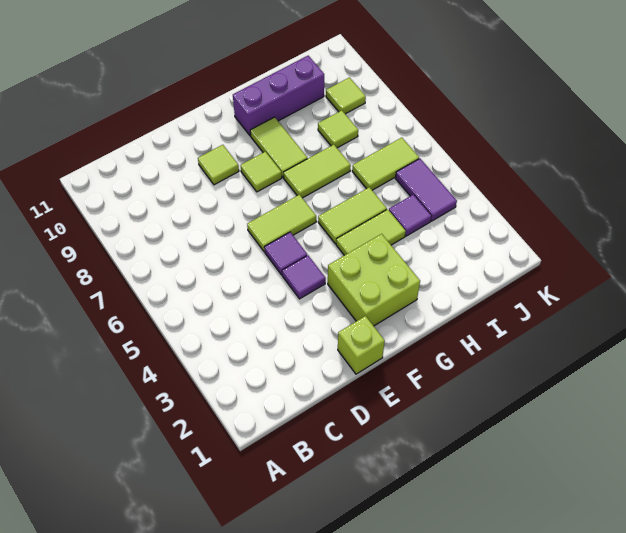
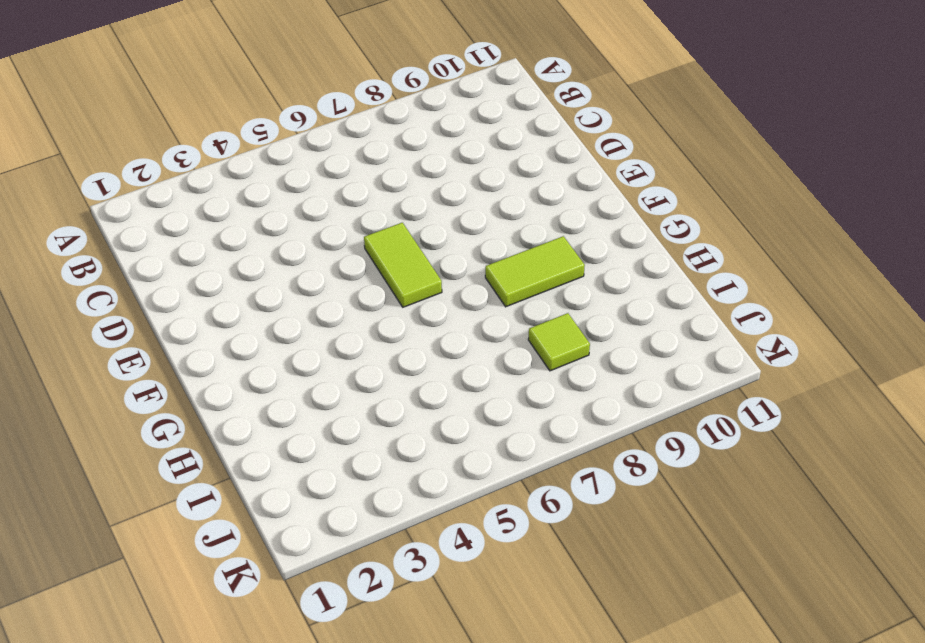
none -> lime brick E1 level 1
none -> purple tile E4 level 1
none -> purple tile E5 level 1

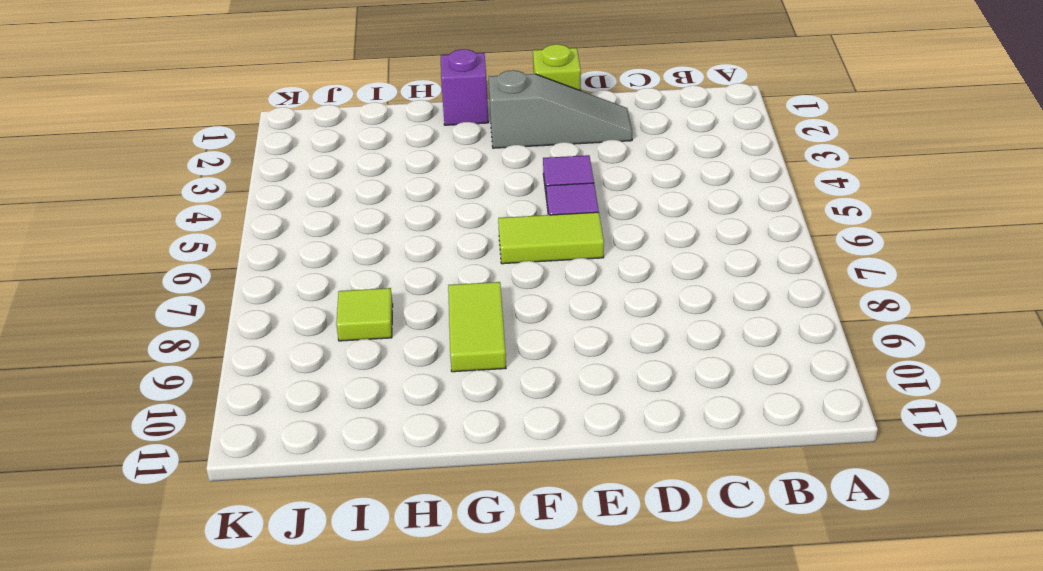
grey slope D2:F2 level 1 top F -> lime brick F2:G3 level 1
purple brick G1 level 1 -> none
none -> lime tile E9 level 1
none -> lime tile F8 level 1
none -> lime tile G4:H4 level 1

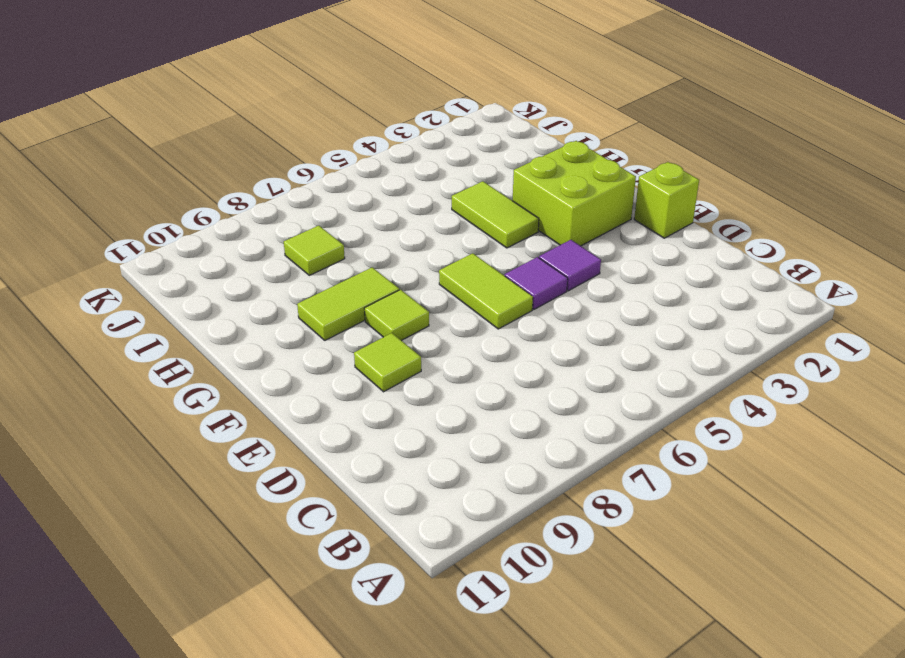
none -> lime tile G5:H5 level 1
none -> lime tile G7:H7 level 1
none -> purple brick G10:I10 level 1

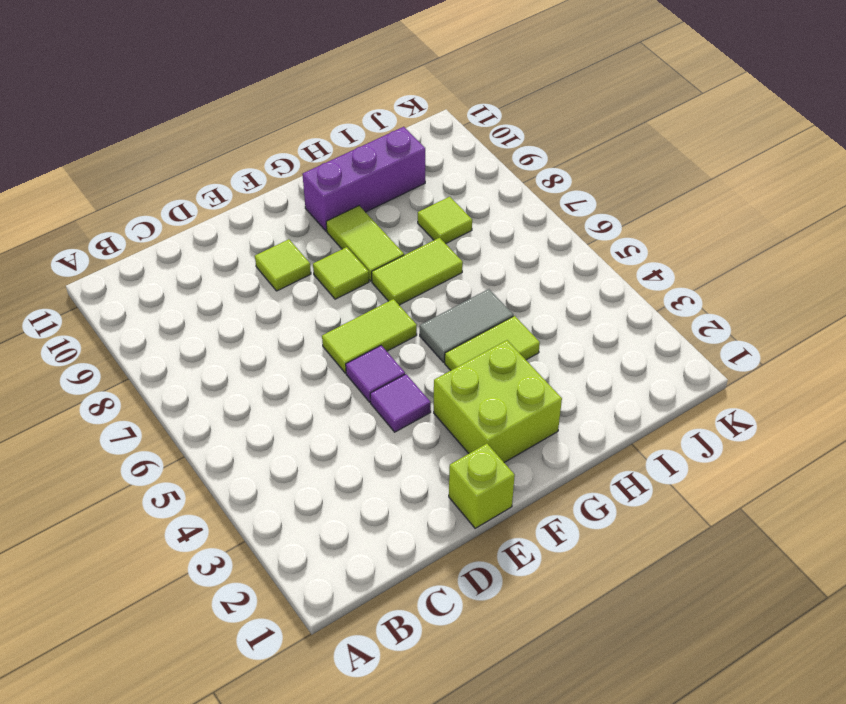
grey tile G5:H5 level 1 -> lime tile G5:H5 level 1
none -> purple tile I4 level 1
none -> lime tile I6:J6 level 1
none -> purple tile J4:J5 level 1

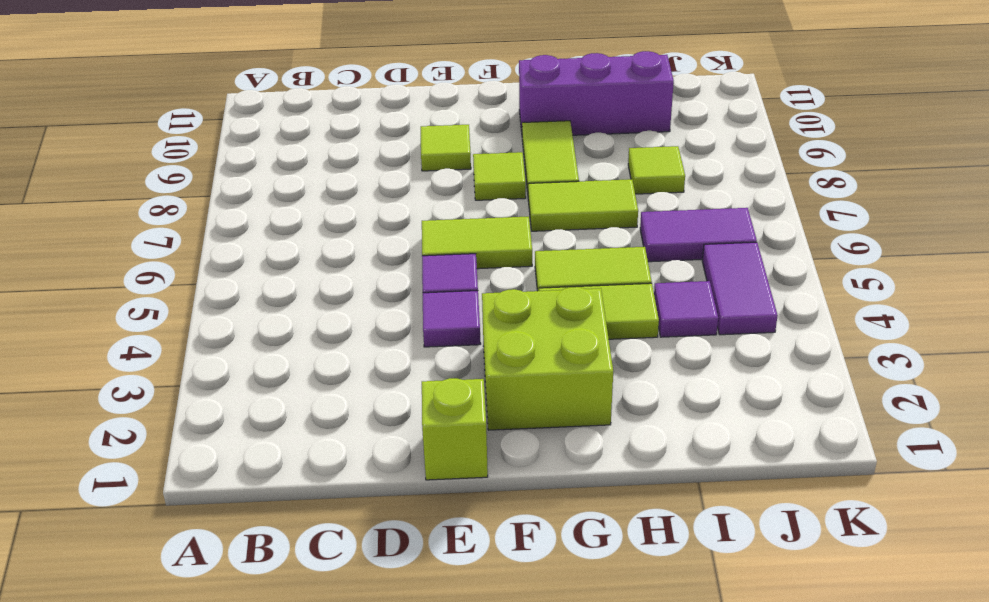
purple tile I6:J6 level 1 -> lime tile I6:J6 level 1
none -> lime tile J9 level 1

